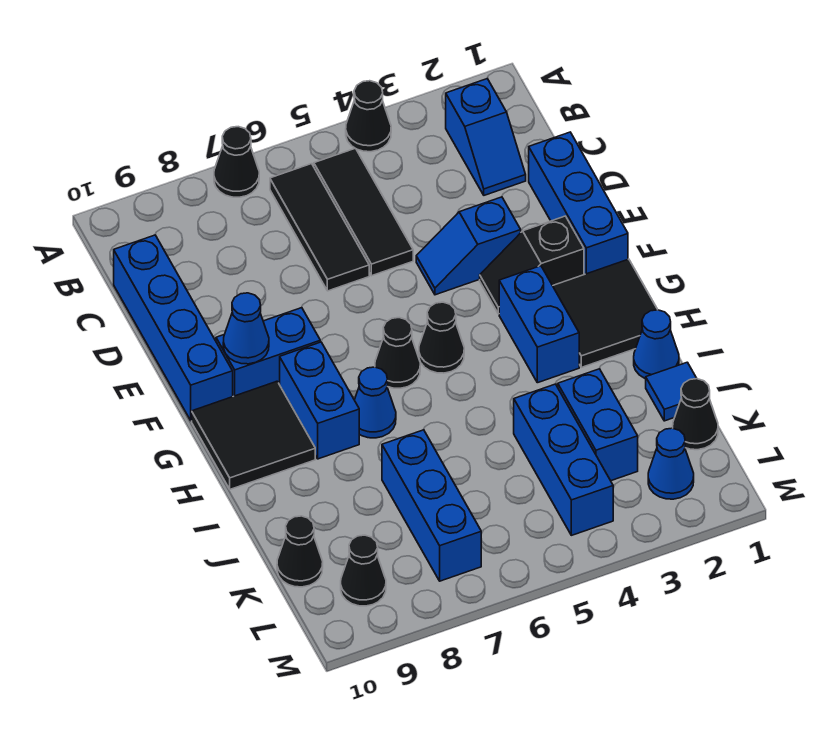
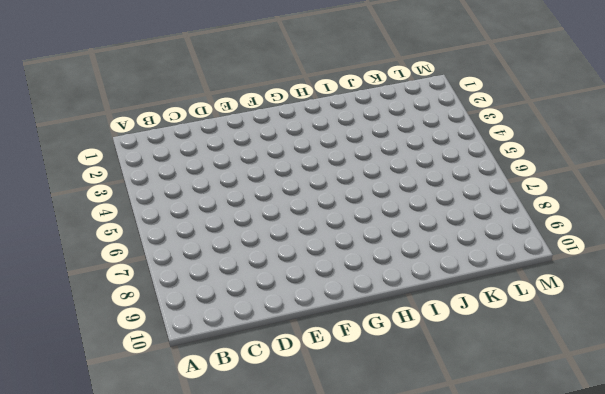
none -> black cone A4 level 1
none -> black cone A7 level 1
none -> blue slope B2:C2 level 1 top B

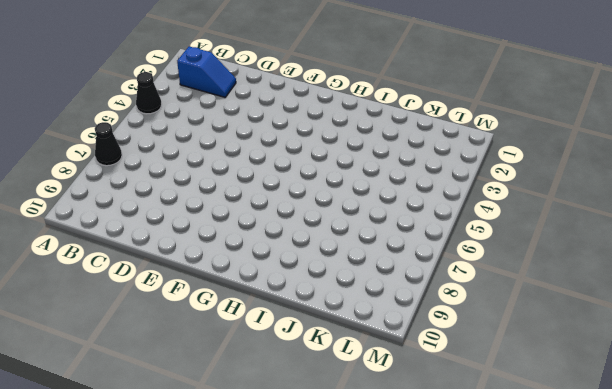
none -> black tile B5:D5 level 1
none -> black tile B6:D6 level 1
none -> blue brick C10:F10 level 1

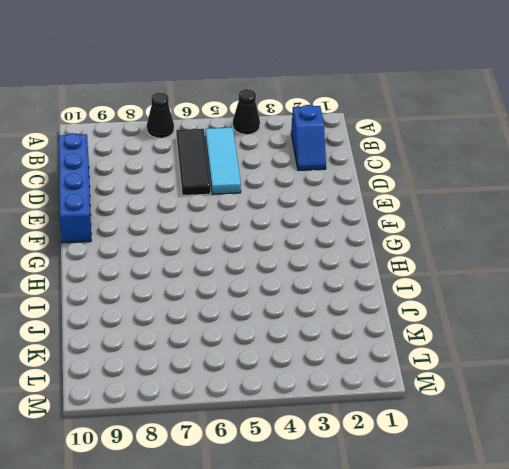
cyan tile B5:D5 level 1 -> black tile B5:D5 level 1
none -> blue brick D1:F1 level 1
none -> blue slope E3:E4 level 1 top 3
none -> black slope F2:F3 level 1 top 2

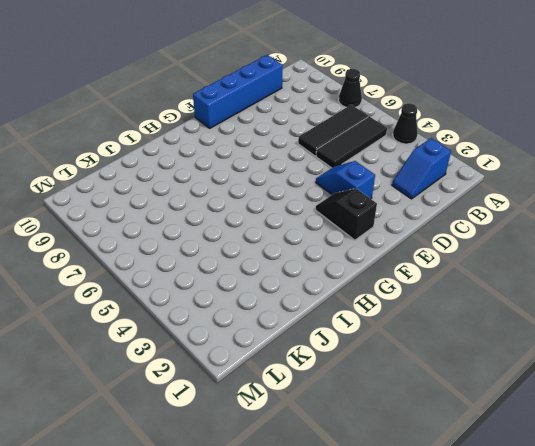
none -> blue brick D1:F1 level 1
none -> blue brick F8:F9 level 1
none -> black tile G1:H2 level 1

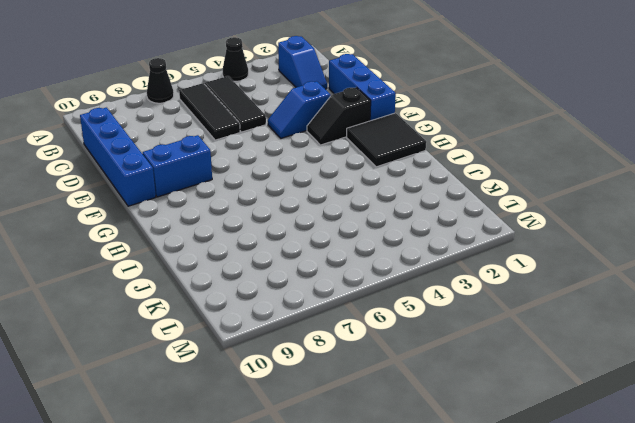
none -> blue brick G3:H3 level 1
none -> black cone G5 level 1
none -> black cone G6 level 1

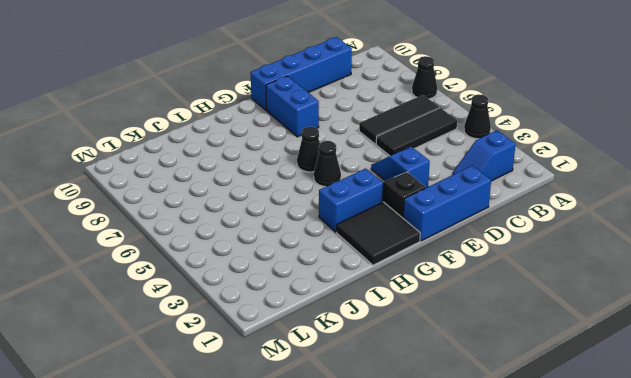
none -> blue brick G8:H8 level 1
none -> black tile G9:H10 level 1
none -> blue cone H7 level 1

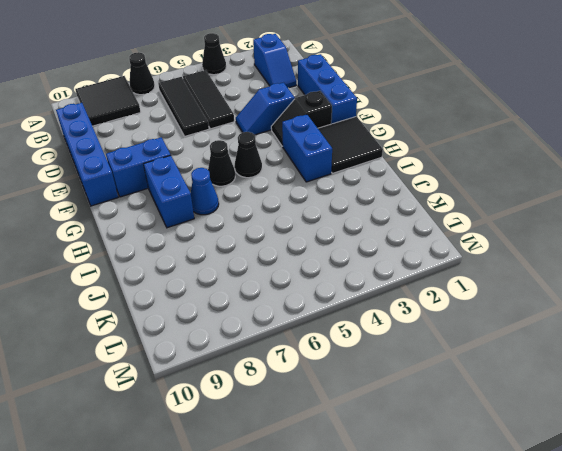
black tile A8:B9 level 1 -> black tile G9:H10 level 1
none -> blue cone I1 level 1
none -> blue tile J1 level 1
none -> blue brick J3:K3 level 1

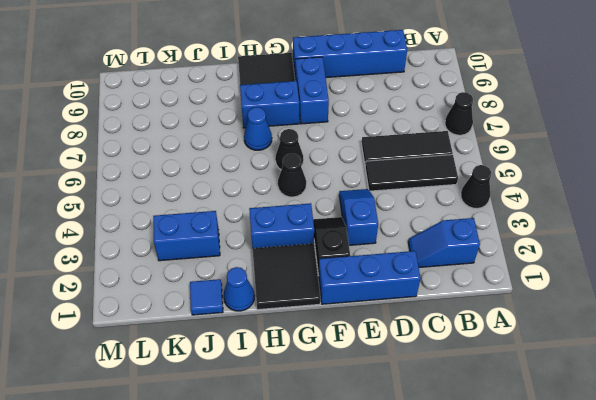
none -> blue brick J4:L4 level 1
none -> blue brick J7:L7 level 1
none -> black cone K1 level 1

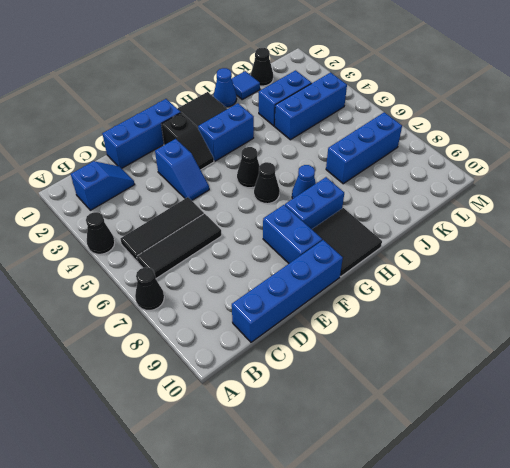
none -> black cone K10 level 1
none -> blue cone L2 level 1
none -> black cone L9 level 1

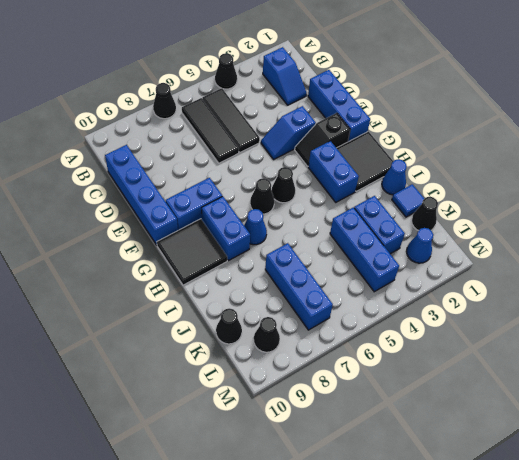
none -> blue cone F9 level 2

